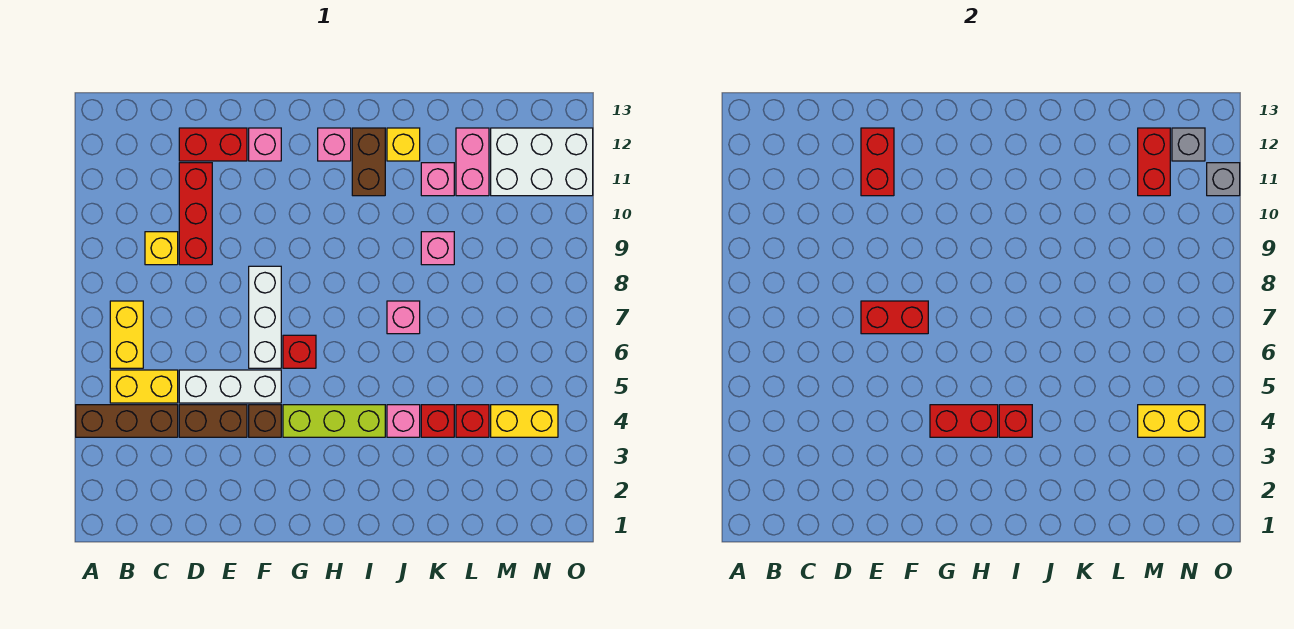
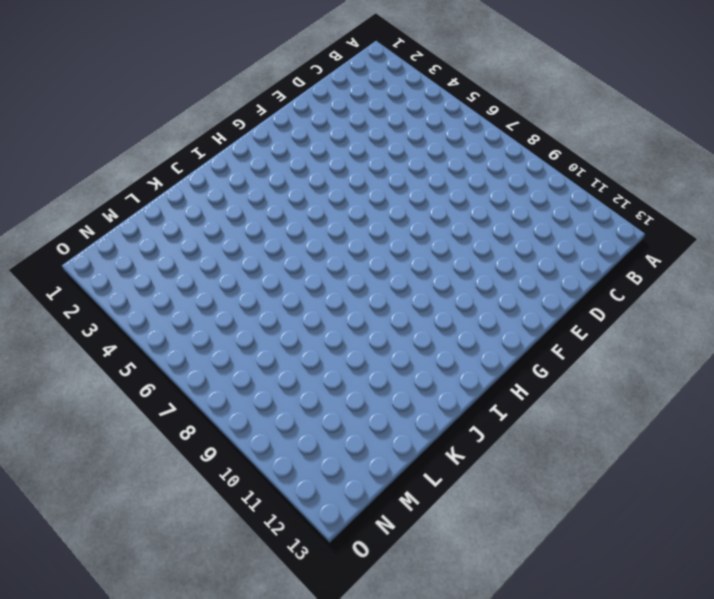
none -> brown brick A4:C4 level 1
none -> yellow brick B5:C5 level 1
none -> yellow brick B6:B7 level 1
none -> yellow brick C9 level 1

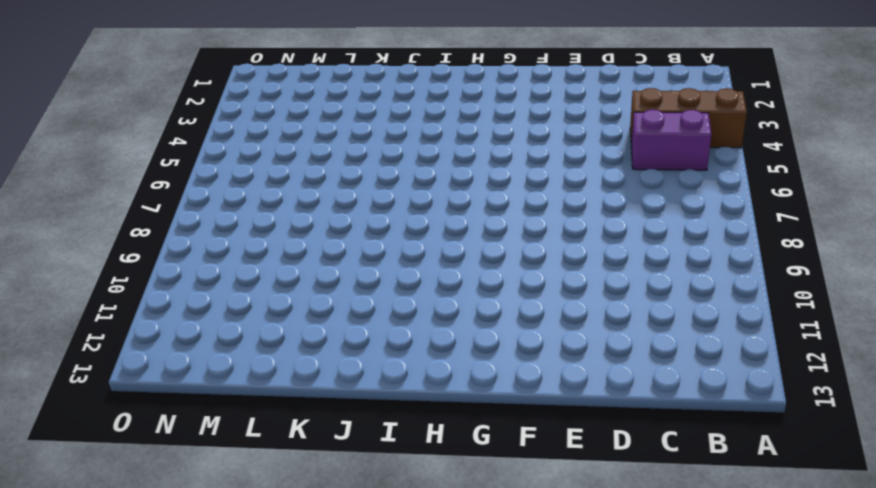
purple brick B5:C5 level 1 -> yellow brick B5:C5 level 1
none -> yellow brick B6:B7 level 1
none -> yellow brick C9 level 1
none -> brown brick D4:E4 level 1
none -> white brick D5:F5 level 1

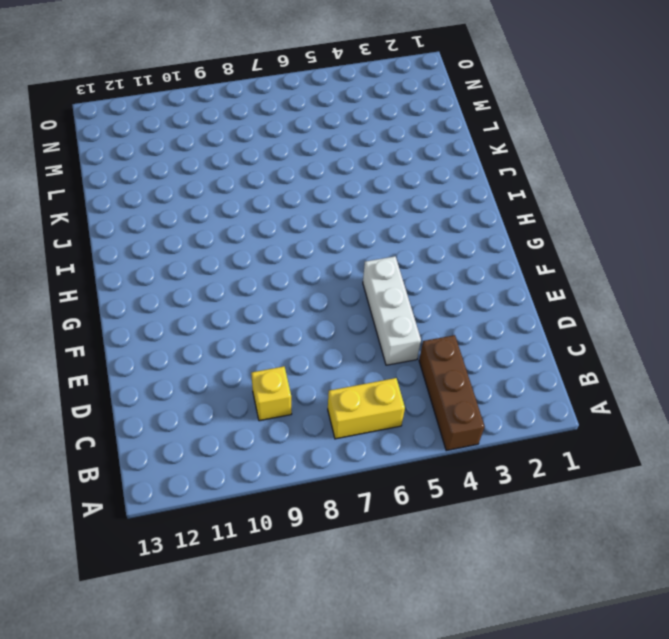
none -> yellow brick B5:C5 level 1
none -> brown brick D4:E4 level 1
none -> red brick D9:D11 level 1
none -> red brick D12:E12 level 1

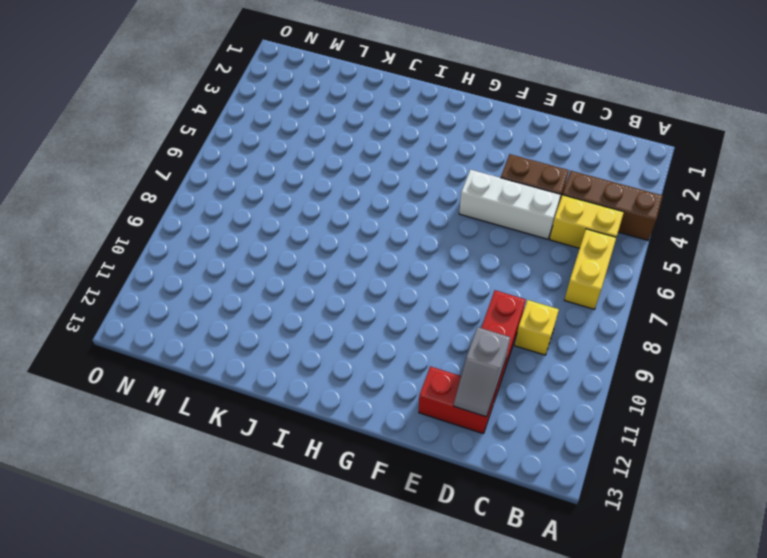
grey slope D11:D12 level 2 top 11 -> none
none -> brown brick F4 level 1
none -> white brick F6:F8 level 1
none -> pink brick F12 level 1
none -> lime brick G4:I4 level 1

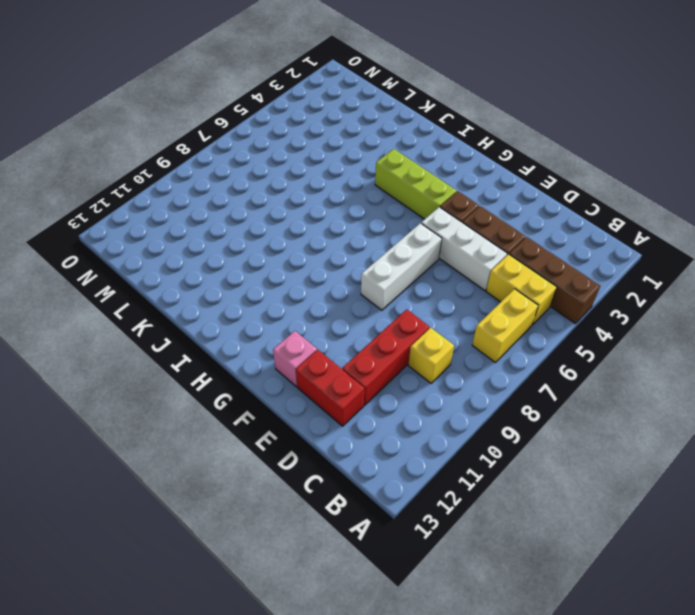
none -> red brick G6 level 1
none -> pink brick H12 level 1
none -> brown brick I11:I12 level 1
none -> pink brick J4 level 1

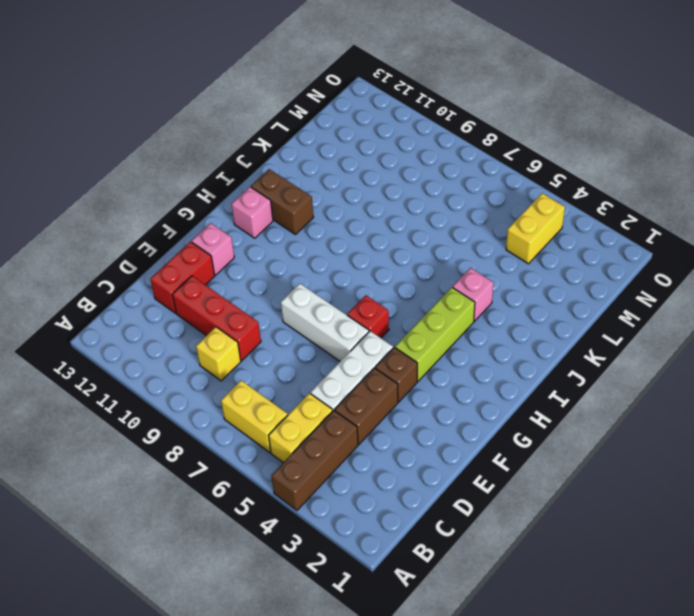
none -> pink brick J7 level 1
none -> yellow brick J12 level 1
none -> red brick K4 level 1
none -> pink brick K9 level 1

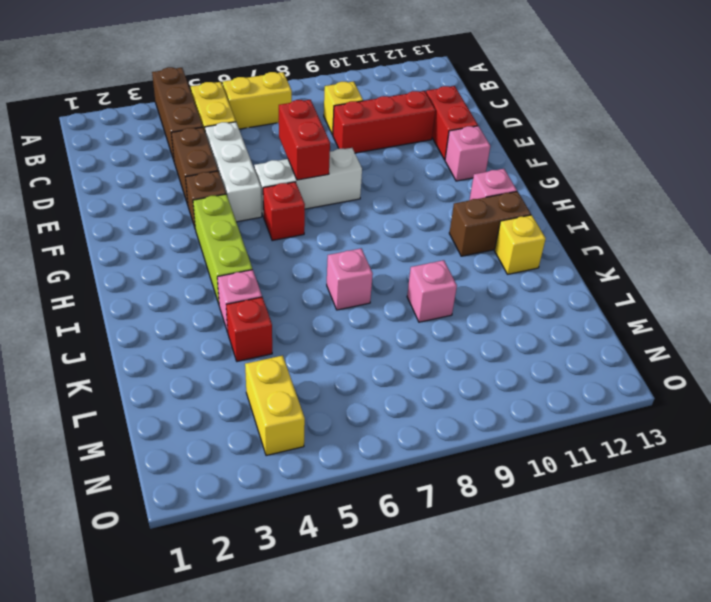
none -> pink brick K11 level 1
none -> red brick L4 level 1
none -> pink brick L11:L12 level 1
none -> white brick M11:O12 level 1

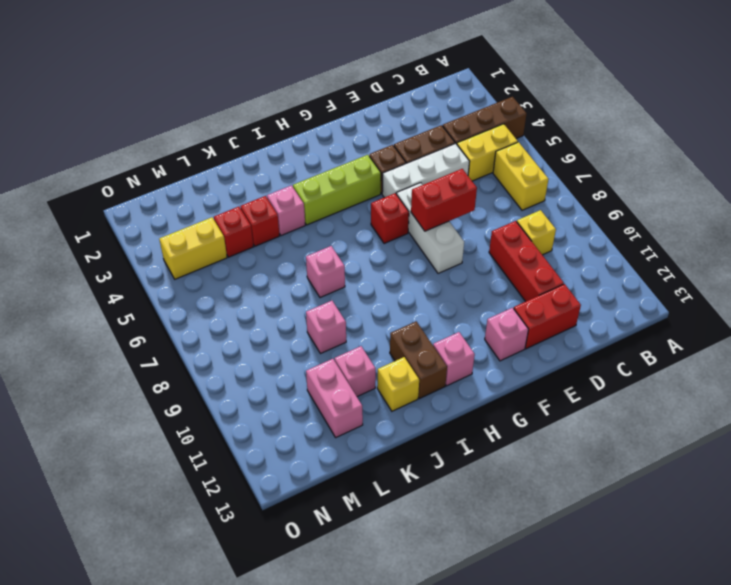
none -> white brick M11:O12 level 1
none -> red brick E11:E12 level 2
none -> red brick G4:H4 level 2
none -> red brick I4 level 2

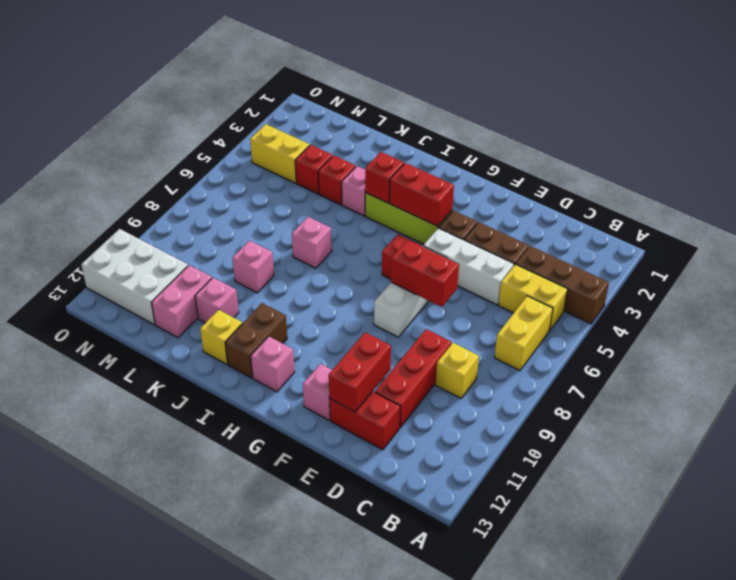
none -> yellow brick M4:N4 level 2
none -> red brick M11:M12 level 2
none -> grey brick N12 level 2
none -> grey brick O11 level 2

